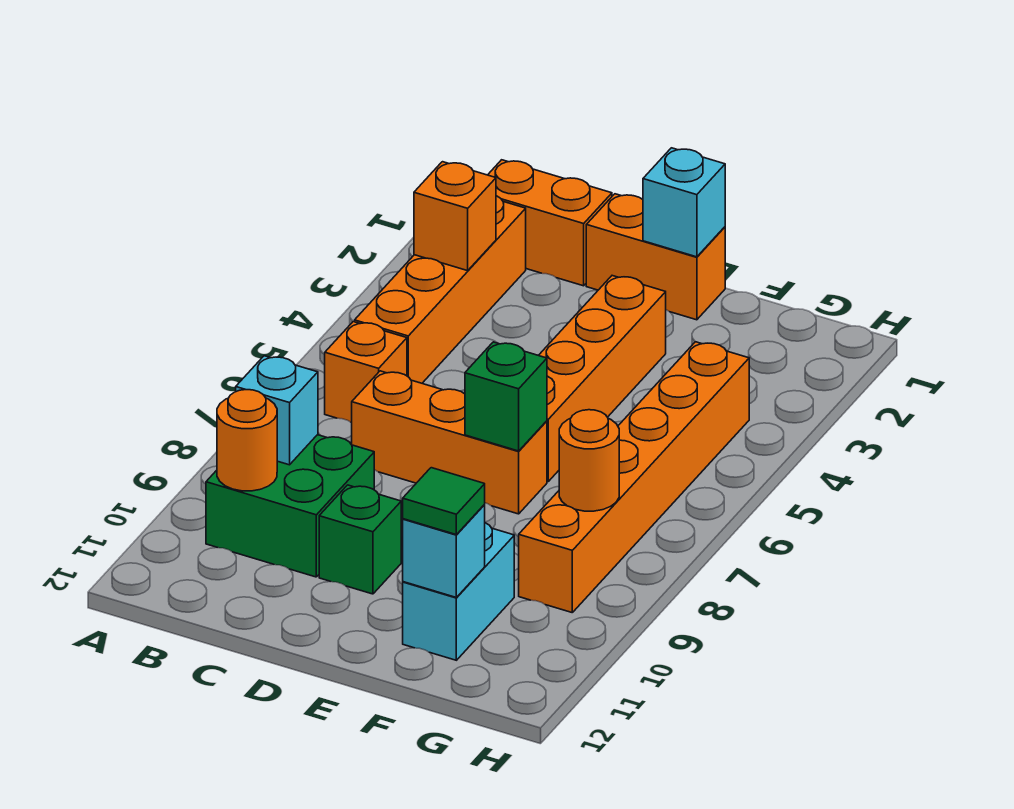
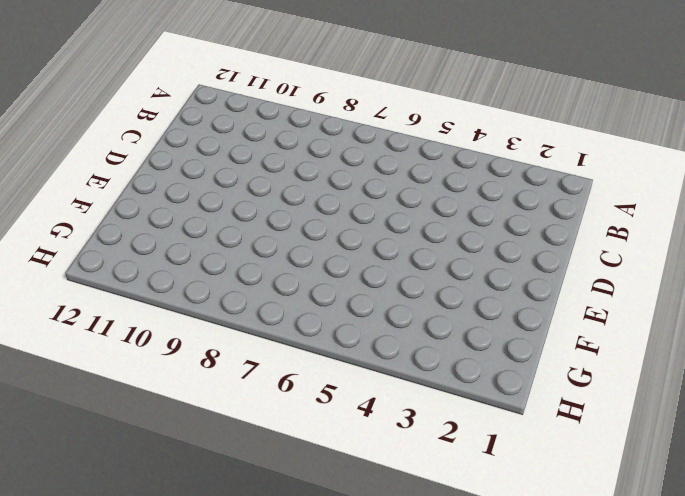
none -> orange brick B1:C1 level 1
none -> orange brick B2:B5 level 1
none -> orange brick B6 level 1

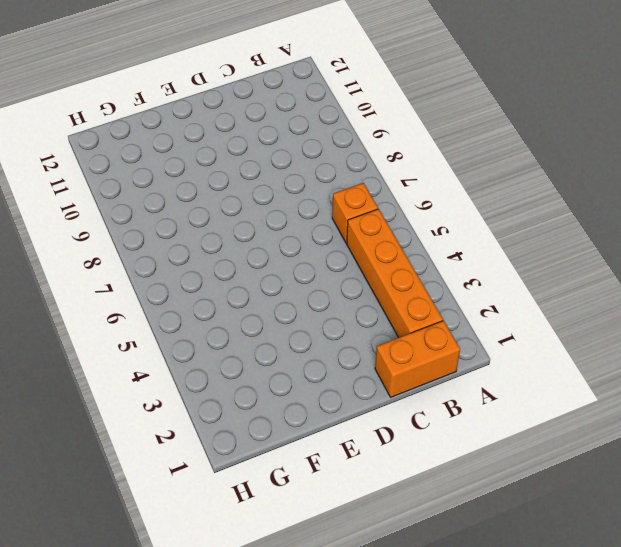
none -> green brick B9:C10 level 1
none -> orange brick C7:E7 level 1
none -> orange brick D1:E1 level 1

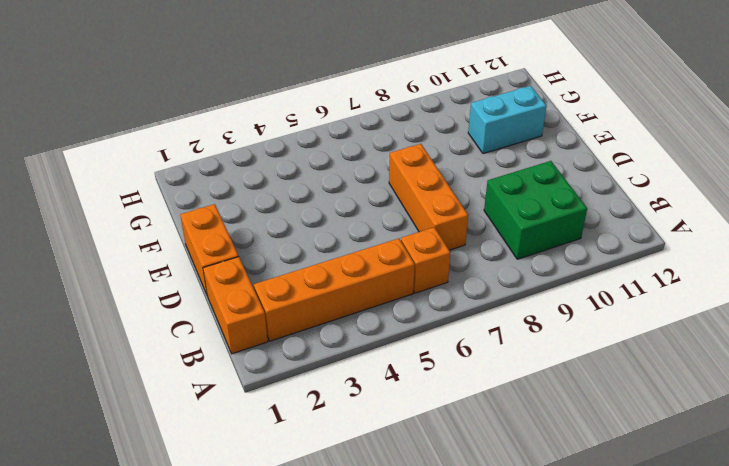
none -> green brick D10 level 1
none -> orange brick E3:E6 level 1
none -> orange brick G4:G9 level 1

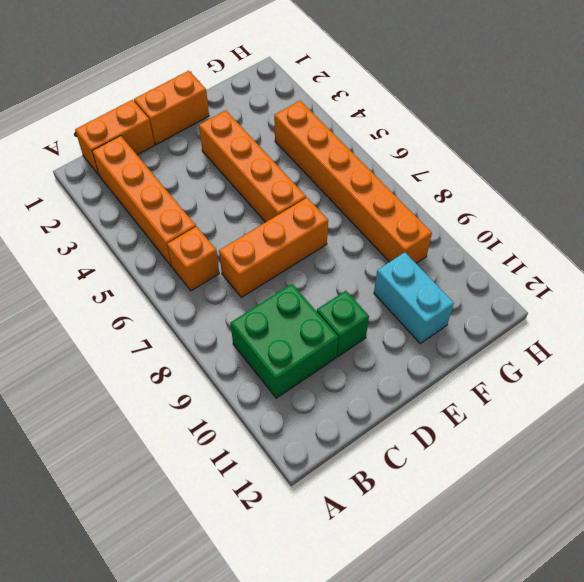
none -> orange brick B3 level 2
none -> cyan brick B9 level 2
none -> orange round brick B10 level 2

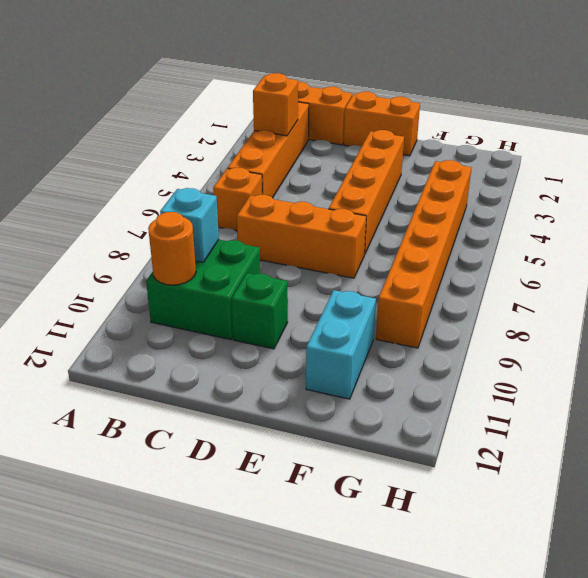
none -> cyan brick E1 level 2
none -> green brick E7 level 2
none -> cyan brick F11 level 2

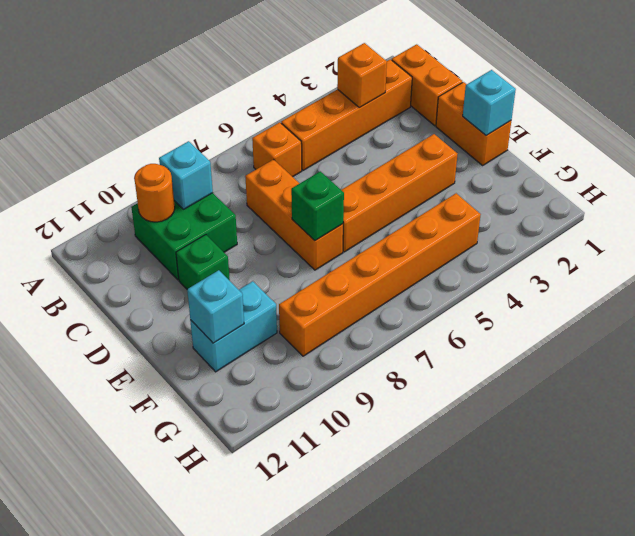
none -> orange round brick G8 level 2
none -> green tile F11 level 3

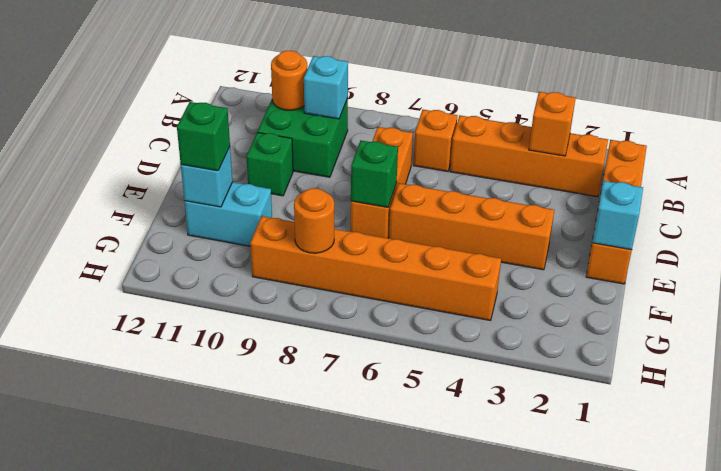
green brick F11 level 3 -> green tile F11 level 3

